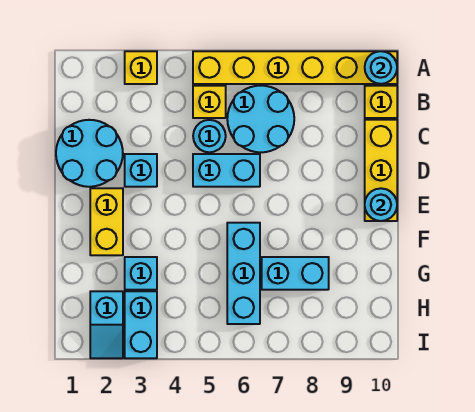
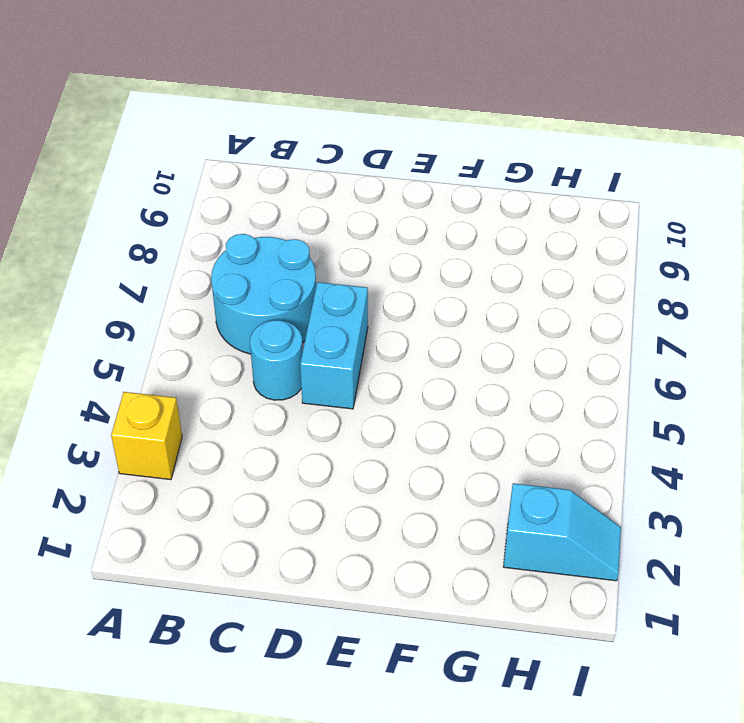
none -> yellow brick A5:A10 level 1
none -> yellow brick B5 level 1
none -> yellow brick B10 level 1

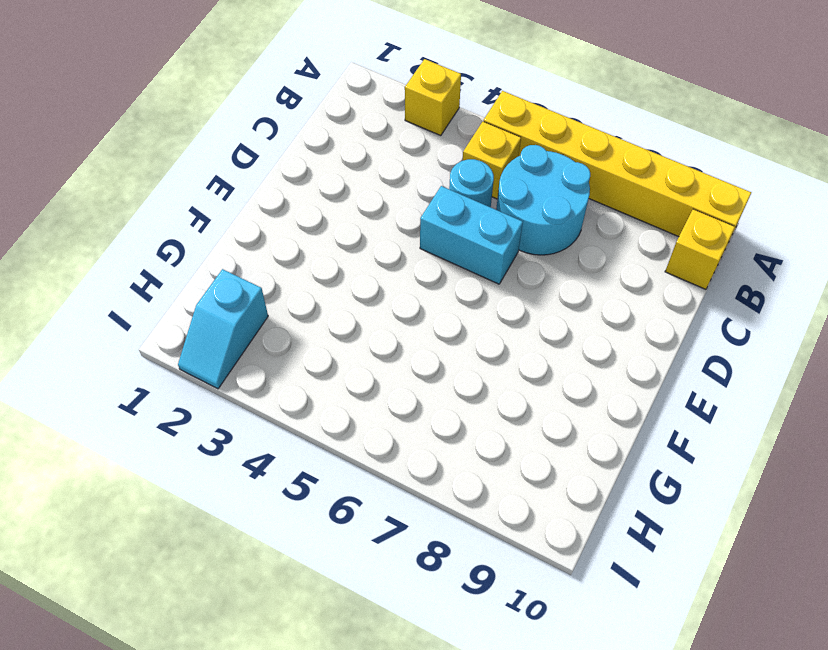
none -> cyan round brick C1:D2 level 1
none -> yellow brick C10:E10 level 1
none -> cyan brick D3 level 1

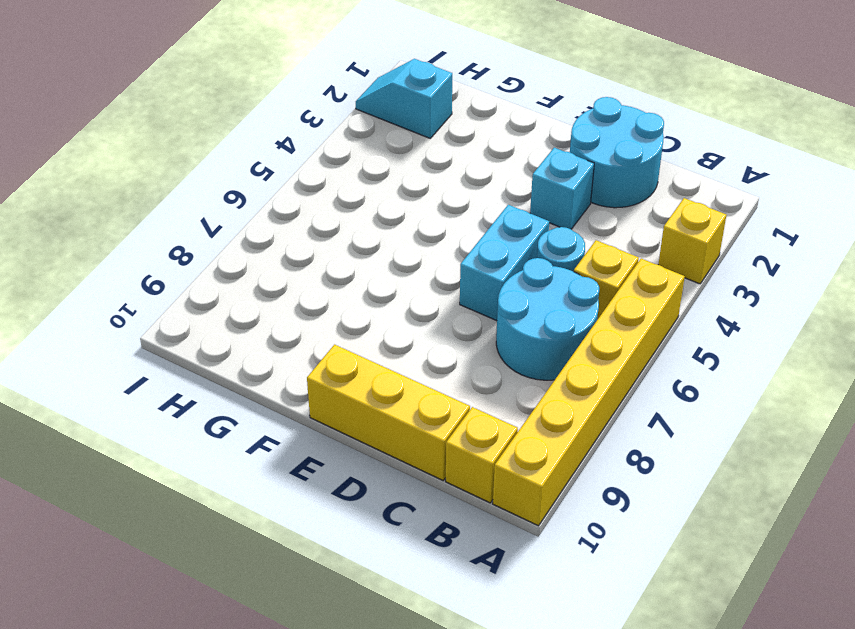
none -> yellow brick E2:F2 level 1
none -> cyan brick F6:H6 level 1
none -> cyan brick G3 level 1

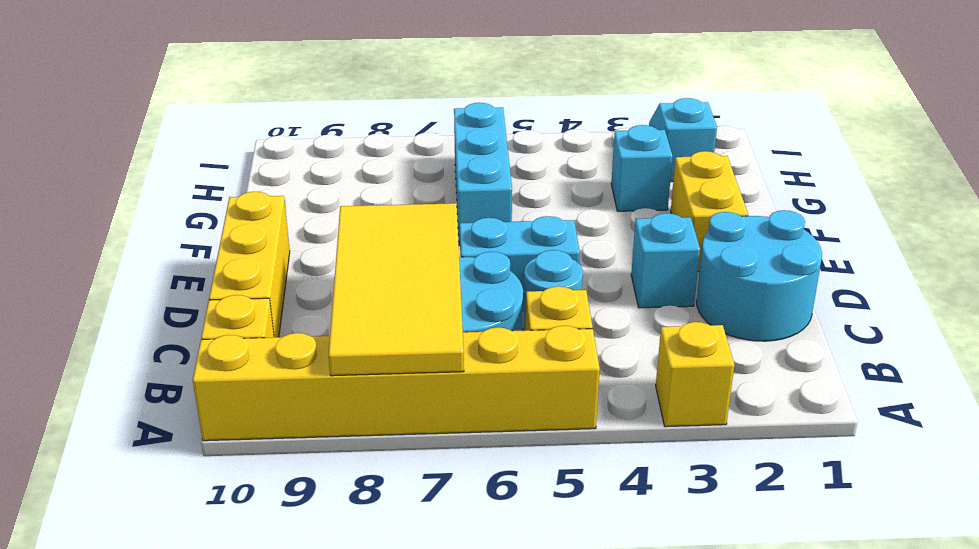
yellow tile A7:D8 level 2 -> none
none -> cyan brick G7:G8 level 1
none -> cyan brick H3:I3 level 1
none -> cyan round brick A10 level 2

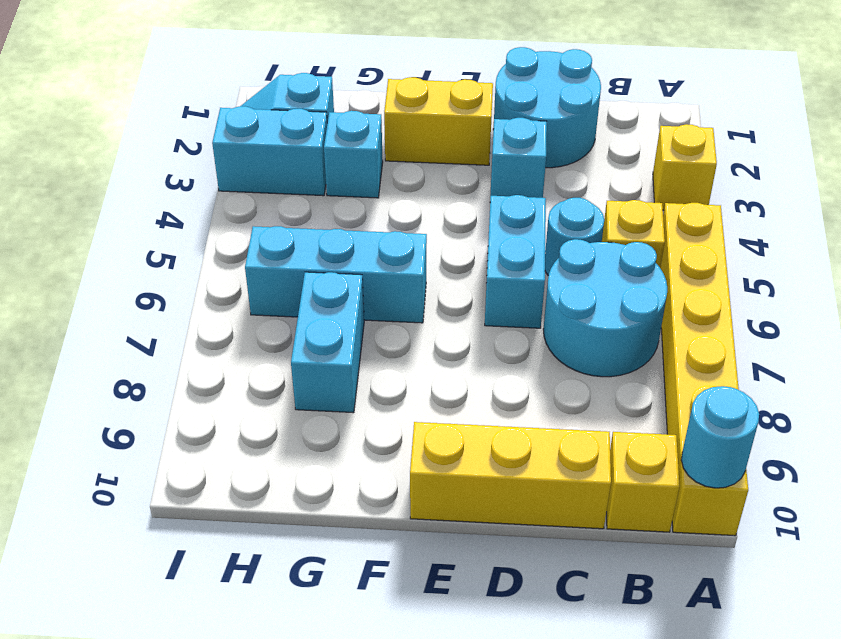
none -> cyan round brick E10 level 2

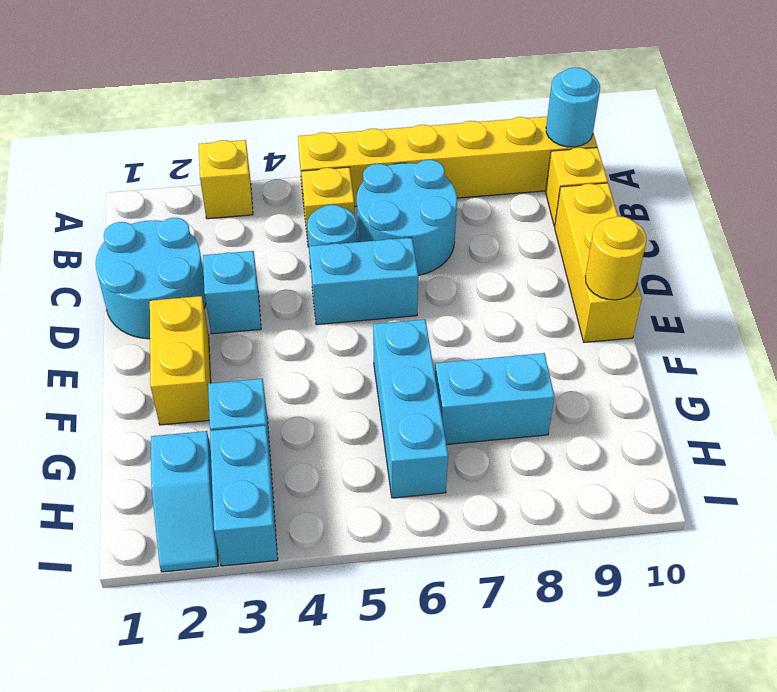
yellow round brick E10 level 2 -> cyan round brick E10 level 2

